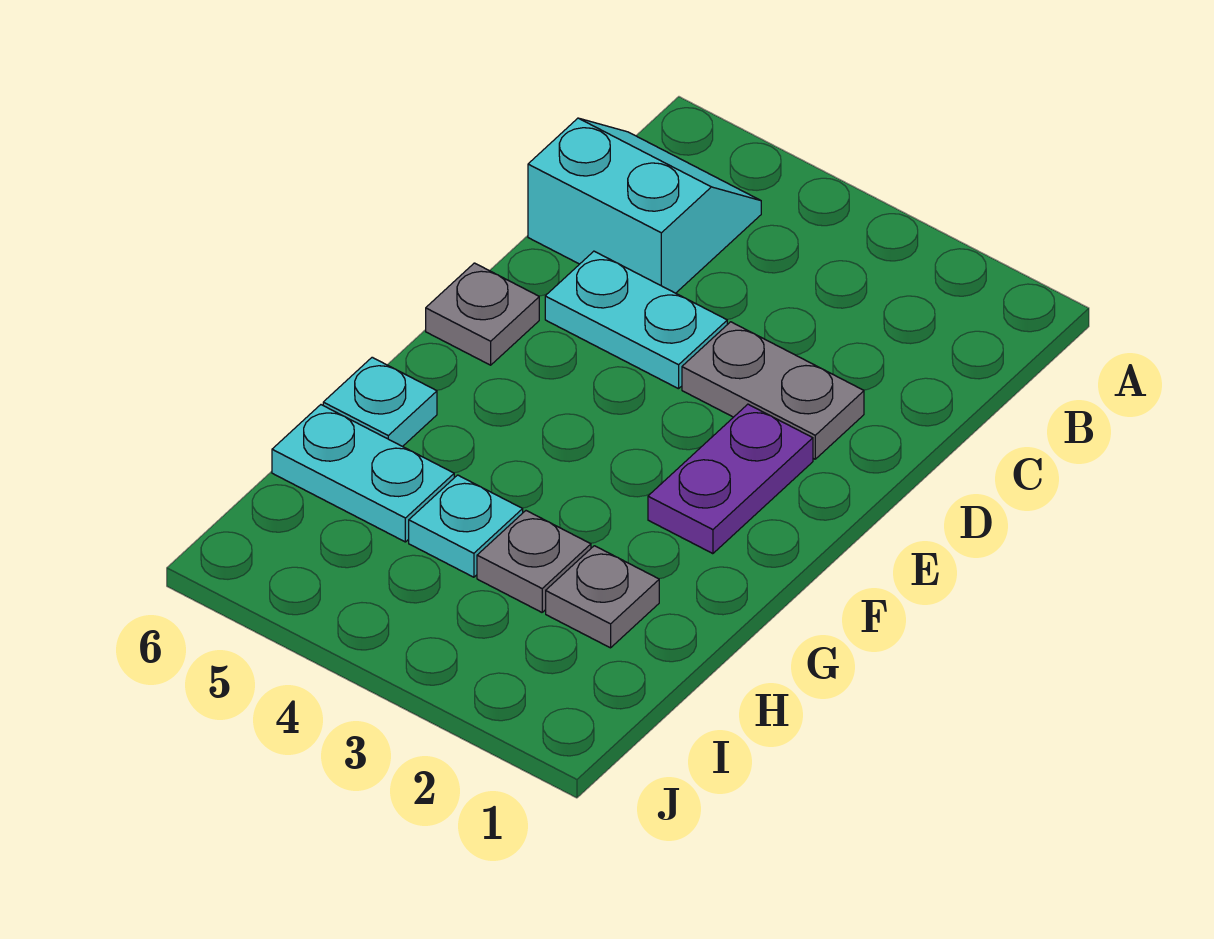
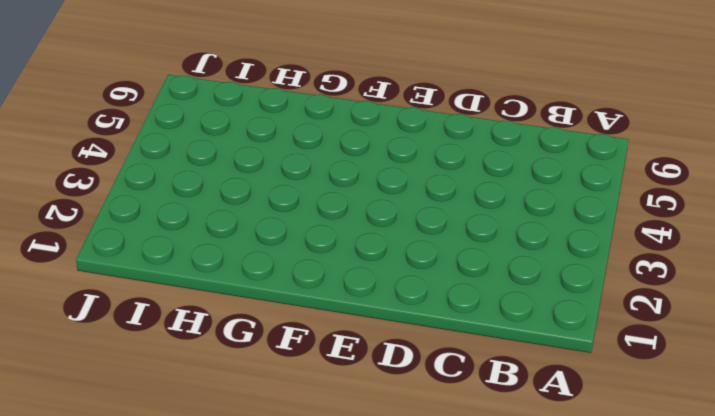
none -> cyan slope B5:C6 level 1 top C
none -> grey plate D2:D3 level 1

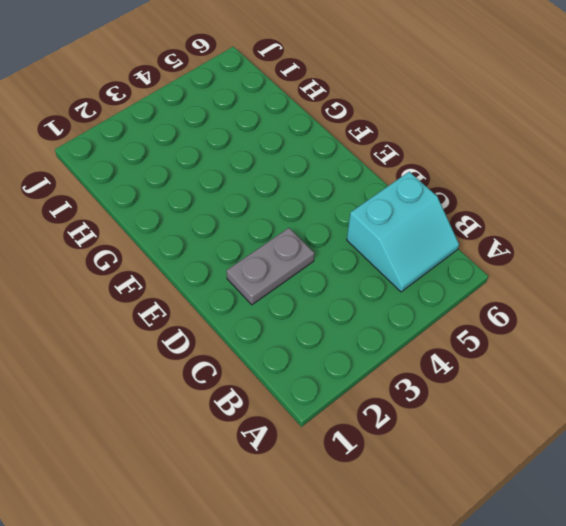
none -> cyan plate D4:D5 level 1
none -> purple plate E2:F2 level 1

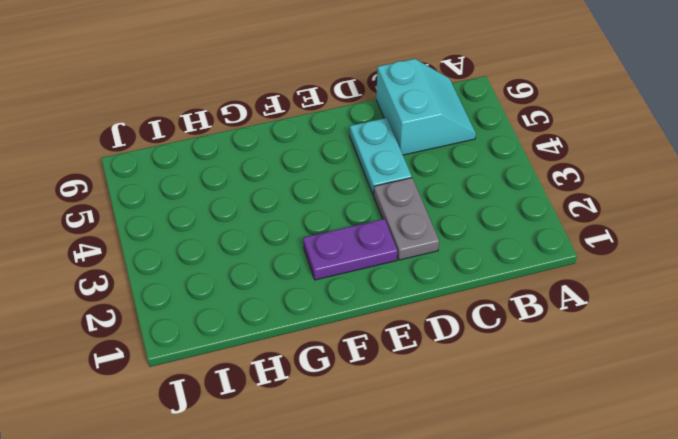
none -> grey plate E6 level 1
none -> cyan plate G6 level 1

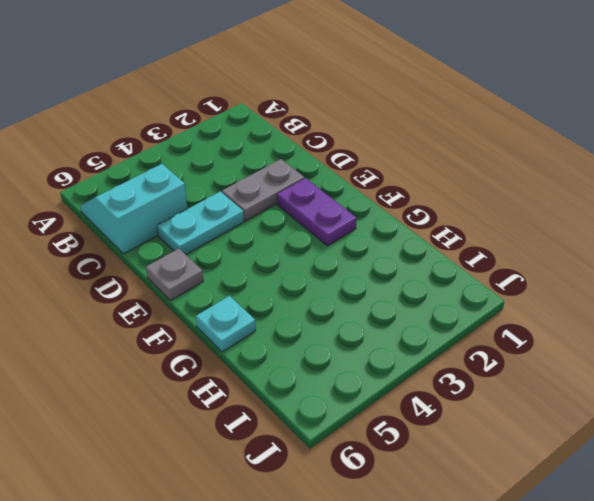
none -> grey plate H2 level 1
none -> grey plate H3 level 1

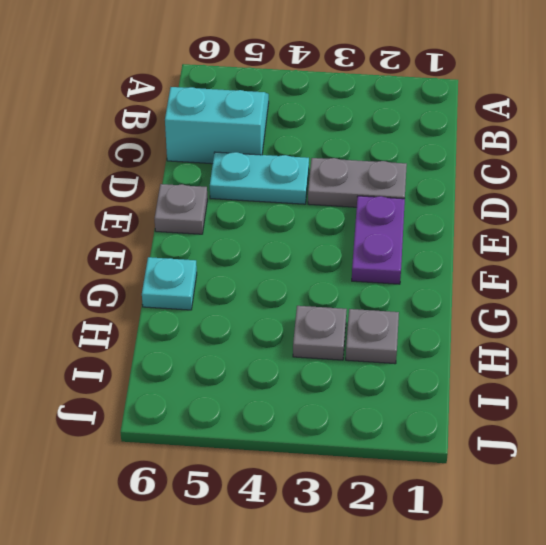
none -> cyan plate H4 level 1
none -> cyan plate H5:H6 level 1

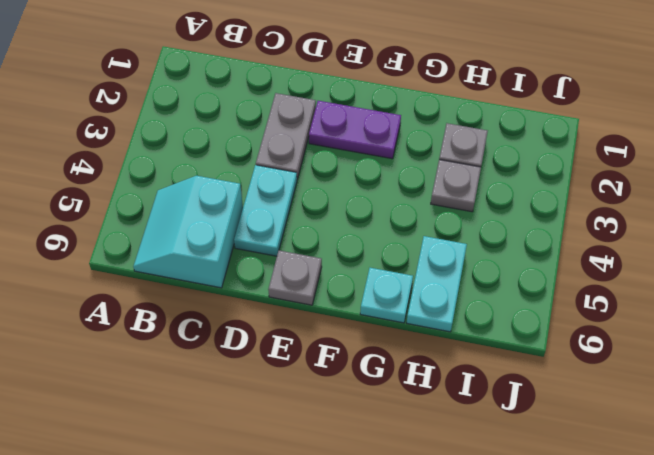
none -> cyan plate H4 level 1

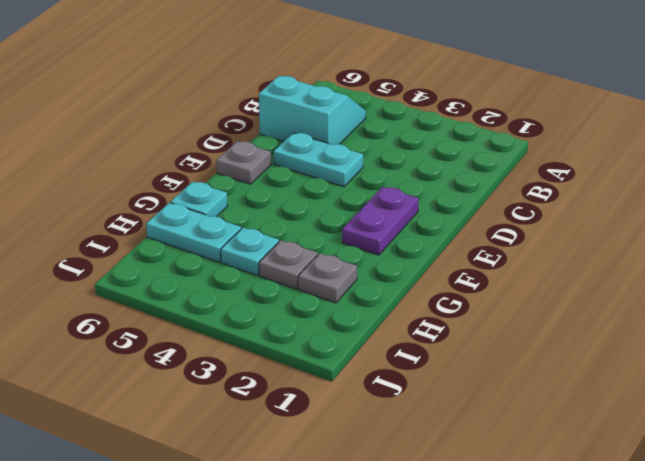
none -> grey plate D2:D3 level 1

